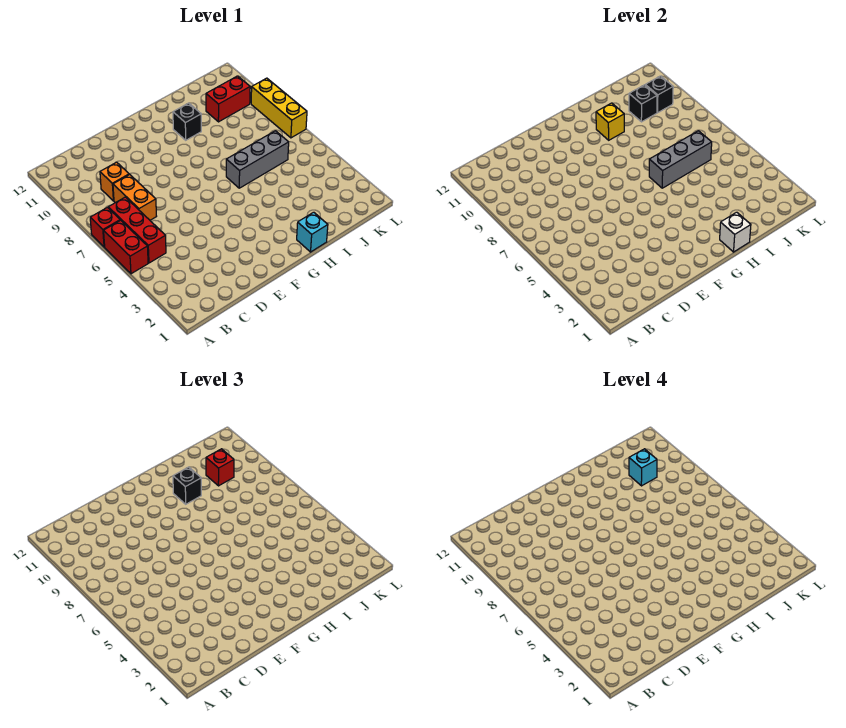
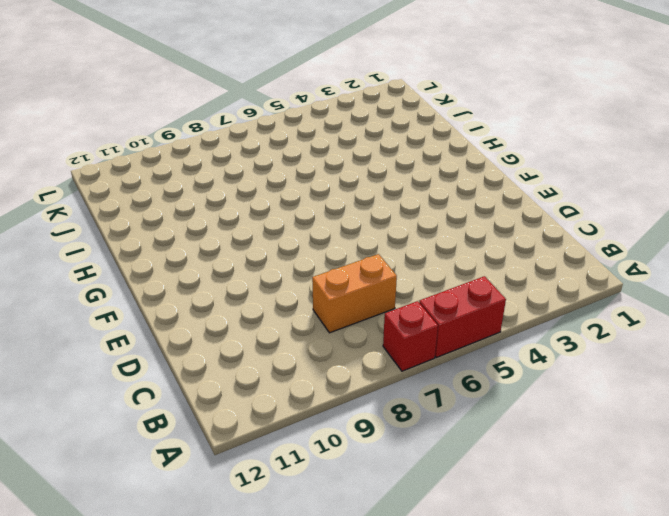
none -> red brick B5:B7 level 1
none -> orange brick C9 level 1
none -> cyan brick H1 level 1

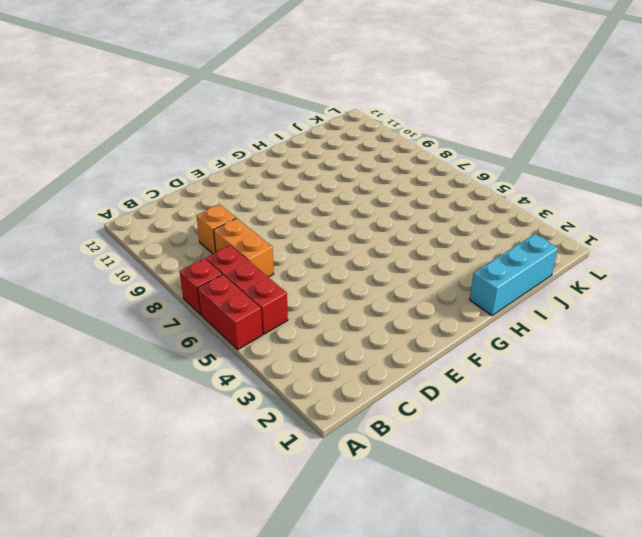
cyan brick H1:J1 level 1 -> cyan brick H1 level 1
none -> grey brick H6:J6 level 1
none -> black brick H10 level 1
none -> red brick J10:K10 level 1

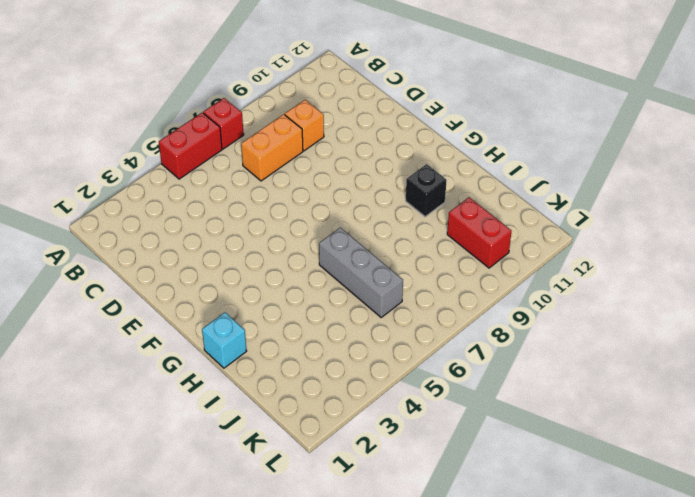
none -> red brick B5:B7 level 1
none -> yellow brick L7:L9 level 1
none -> white brick H1 level 2

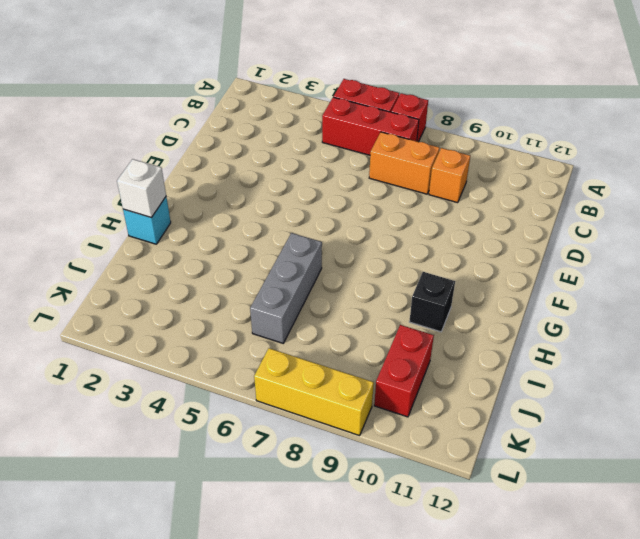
none -> grey brick H6:J6 level 2
none -> yellow brick H10 level 2
none -> black brick J10 level 2

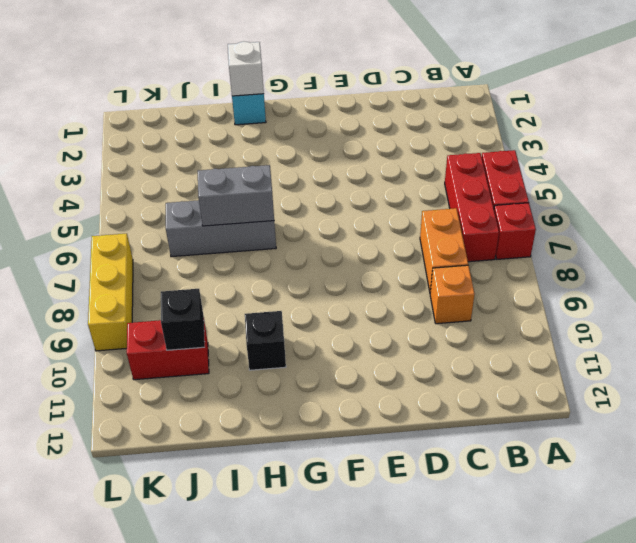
grey brick H6:I6 level 2 -> grey brick H6:J6 level 2
none -> yellow brick H10 level 2
none -> black brick K10 level 2
none -> black brick H10 level 3

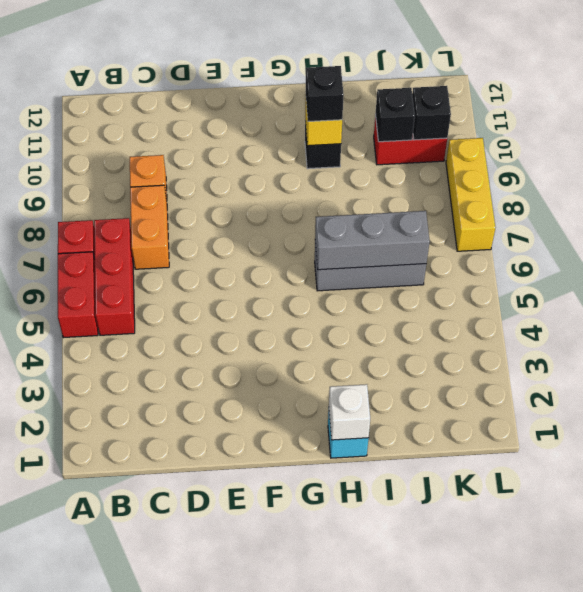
none -> red brick J10 level 3
none -> cyan brick J10 level 4

